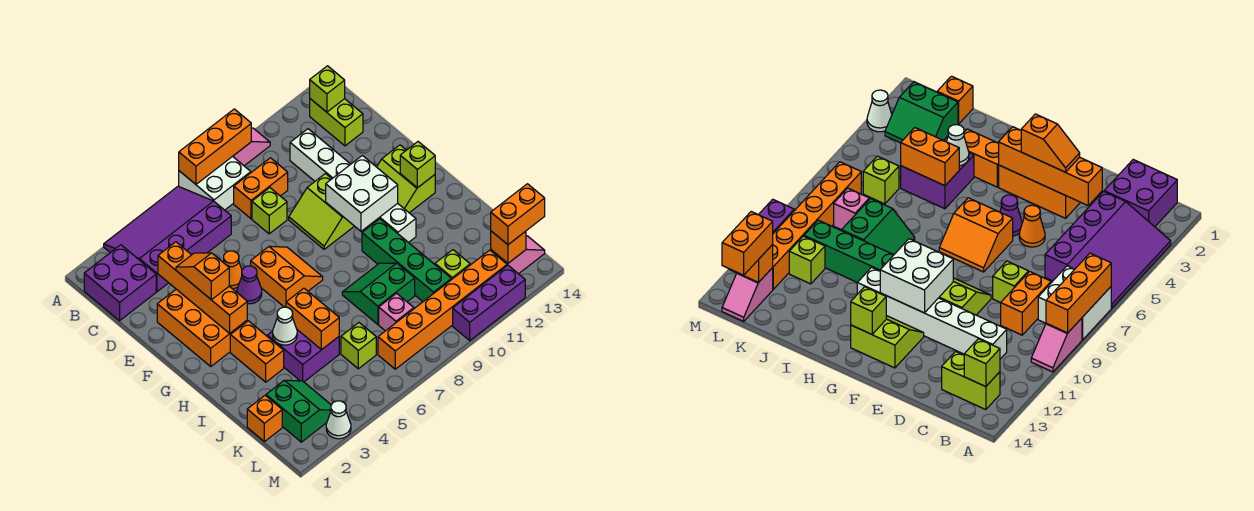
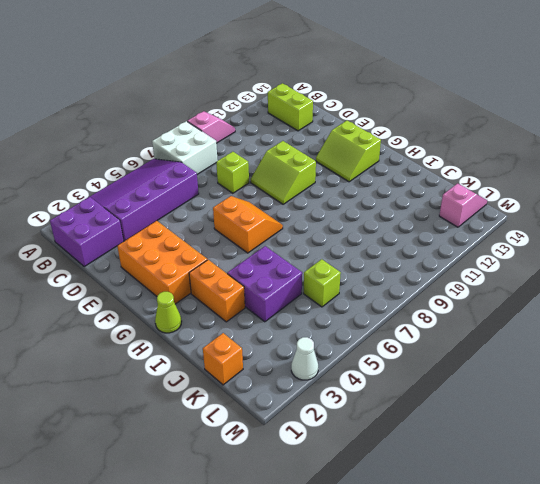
lime cone H1 level 1 -> none
none -> orange brick C8:C9 level 1
none -> white brick C11:H11 level 1
none -> orange cone E5 level 1
none -> purple cone F5 level 1

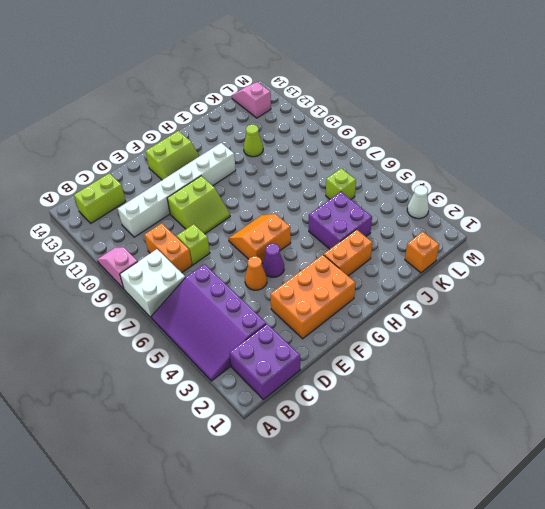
lime cone J11 level 1 -> none
none -> green brick H10:K10 level 1
none -> green slope I8:J9 level 1 top J
none -> green slope K2:L3 level 1 top 2
none -> pink brick K8 level 1

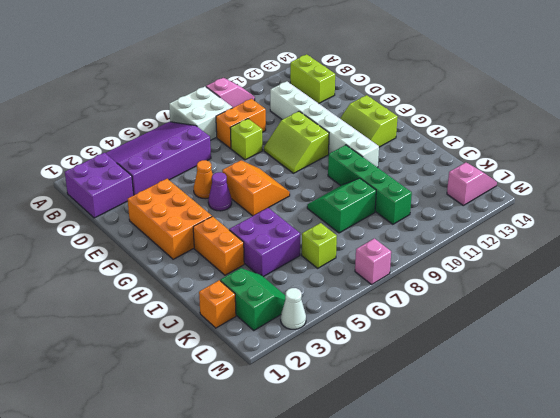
pink brick M7 level 1 -> pink brick K8 level 1
none -> lime brick K11 level 1
none -> orange brick L7:L12 level 1
none -> purple brick M10:M12 level 1
none -> orange brick A7:A9 level 2

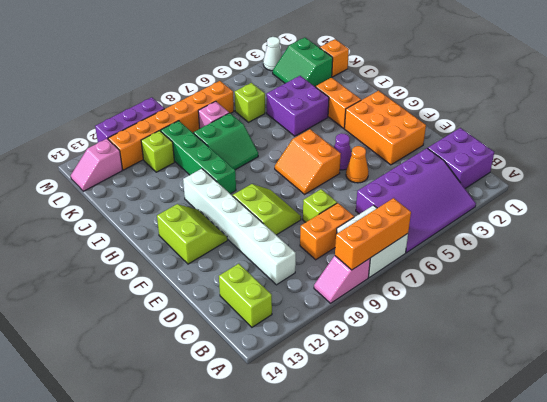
none -> lime brick B13 level 2
none -> orange brick D3:G3 level 2
none -> white brick F10:G11 level 2
none -> lime brick G13 level 2

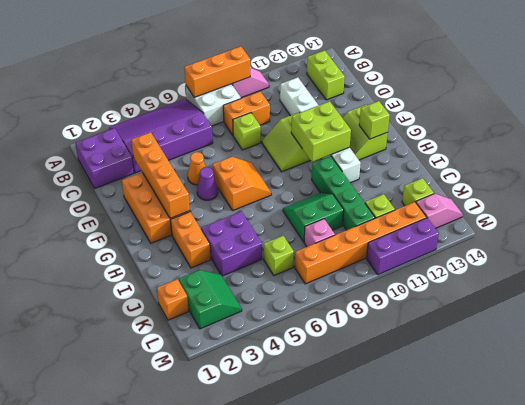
lime brick F10:G11 level 2 -> white brick F10:G11 level 2
lime brick K13 level 1 -> lime brick B13 level 2
none -> white cone M3 level 1
none -> white cone I4 level 2
none -> orange brick I5:J5 level 2
none -> orange brick L13 level 2

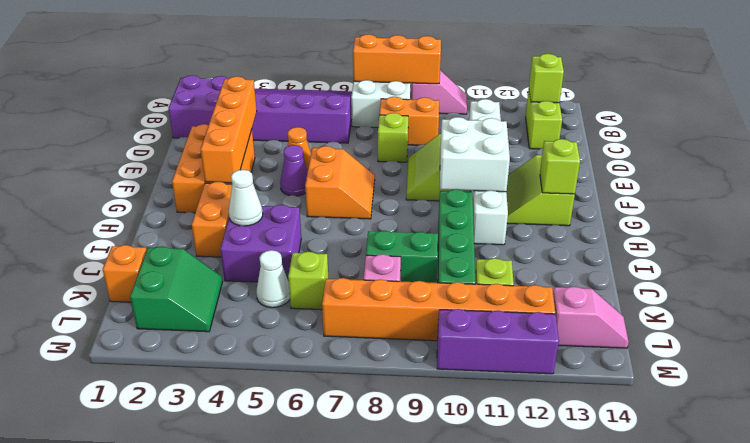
white cone K5 level 1 -> white cone M3 level 1
none -> orange brick I5:J5 level 2
none -> orange brick L13 level 2
none -> orange slope E3:F3 level 3 top F
none -> orange brick L13:L14 level 3

